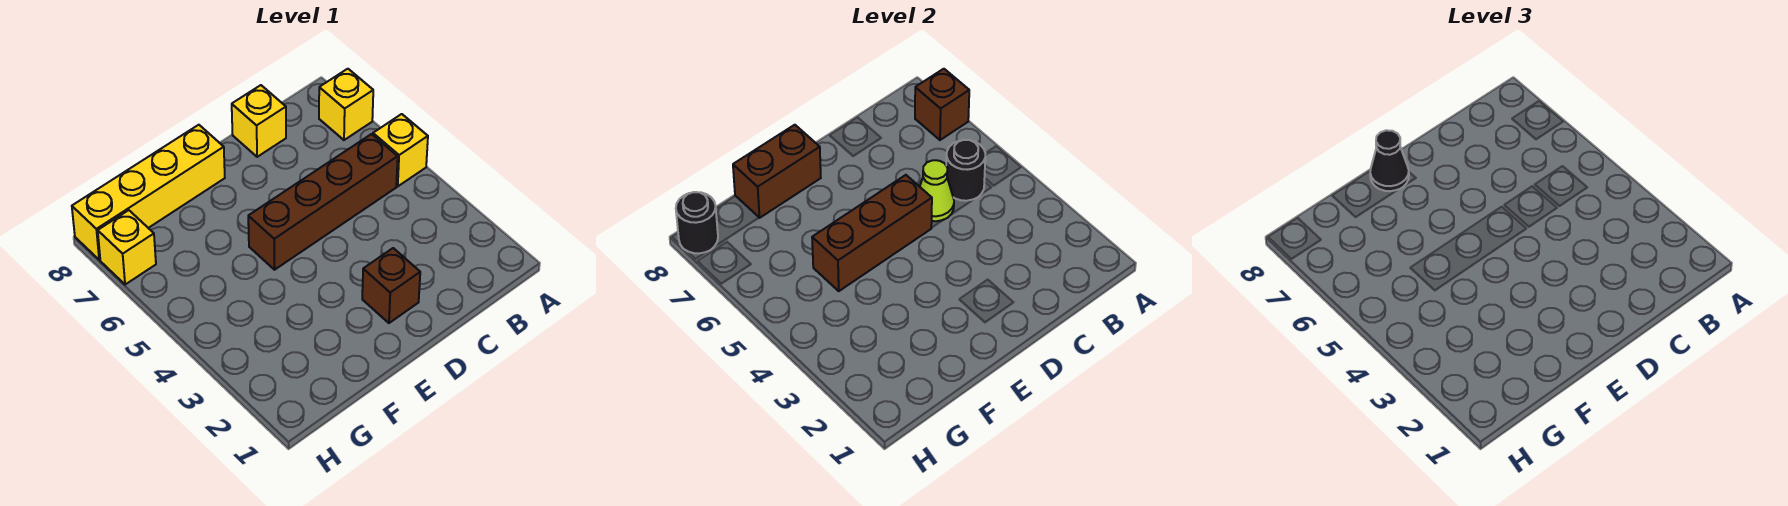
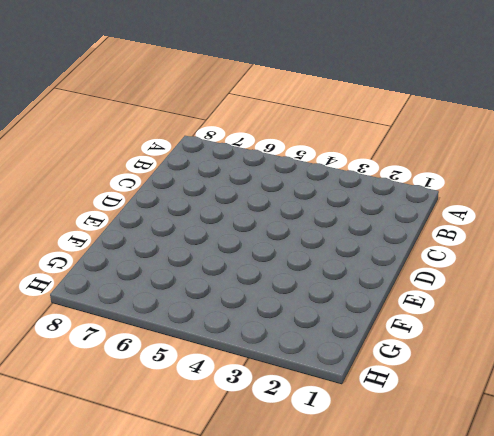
none -> yellow brick A5 level 1
none -> yellow brick A7 level 1
none -> brown brick B5:E5 level 1

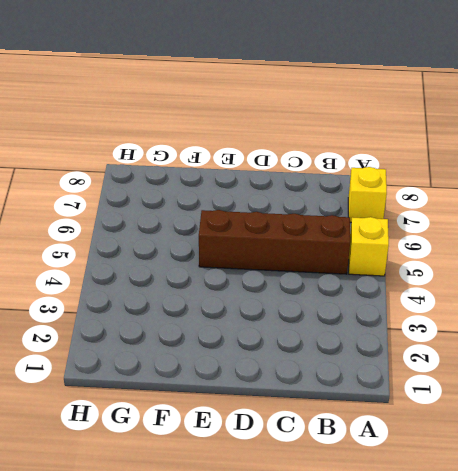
none -> yellow brick C8 level 1
none -> brown brick D2 level 1
none -> yellow brick E8:H8 level 1

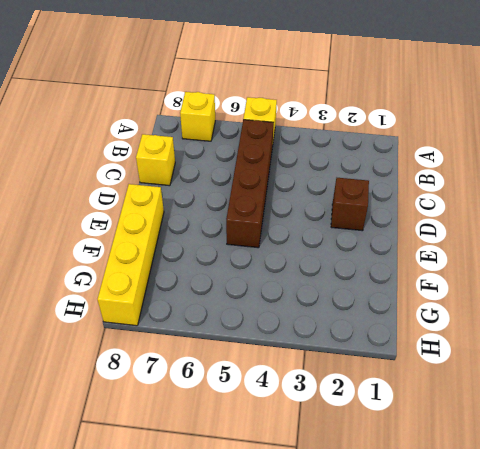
none -> yellow brick H7 level 1
none -> brown brick A7 level 2
none -> black round brick B5 level 2

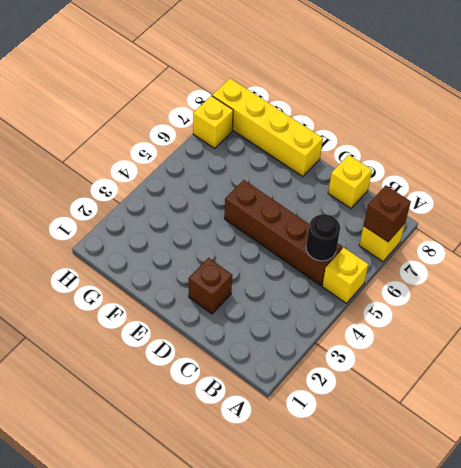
none -> lime cone C5 level 2
none -> brown brick D5:F5 level 2
none -> brown brick E8:F8 level 2

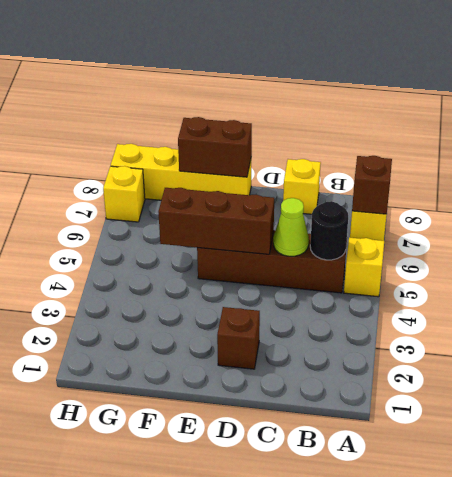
none -> black round brick H8 level 2
none -> black cone E8 level 3

